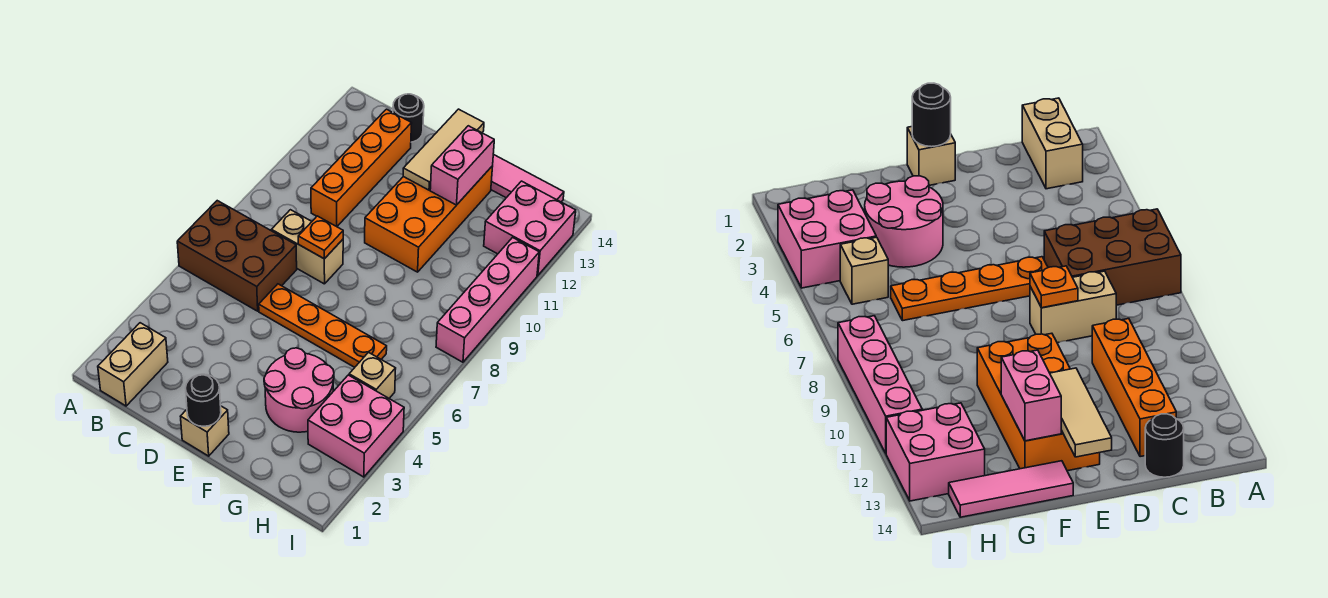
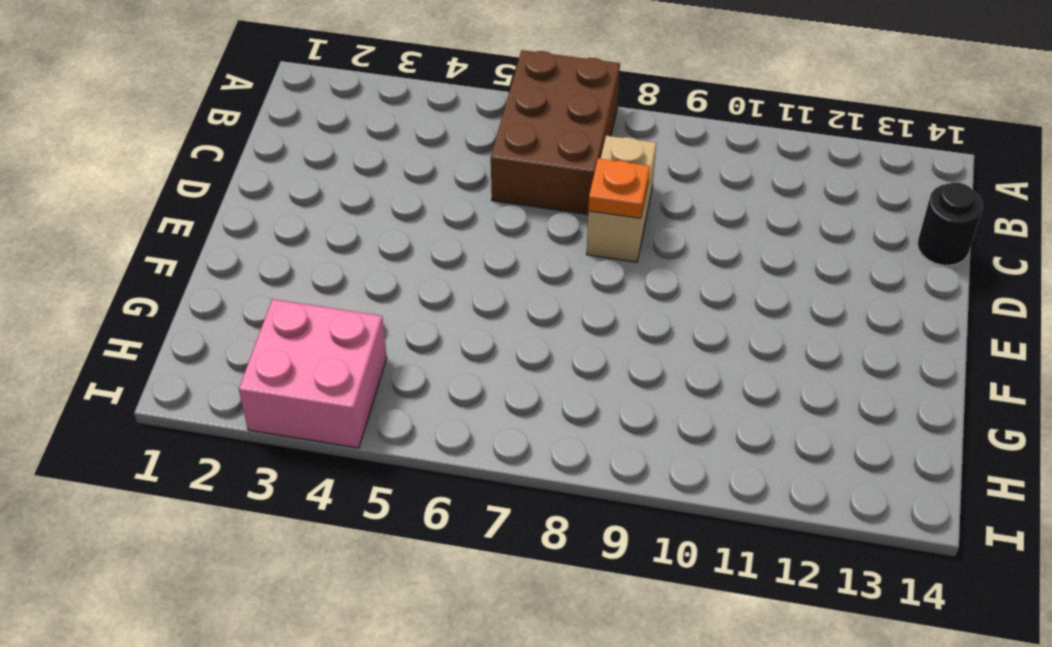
none -> tan brick B1:B2 level 1
none -> orange brick C10:C13 level 1
none -> orange plate D6:G6 level 1

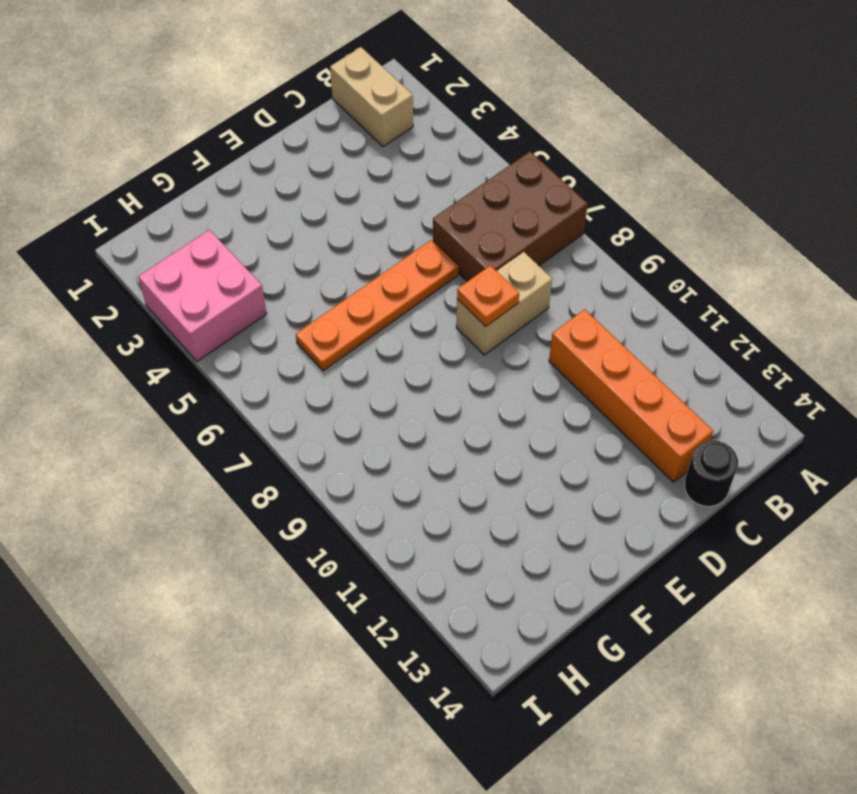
none -> tan brick E1 level 1
none -> orange brick E10:F13 level 1
none -> pink round brick F3:G4 level 1

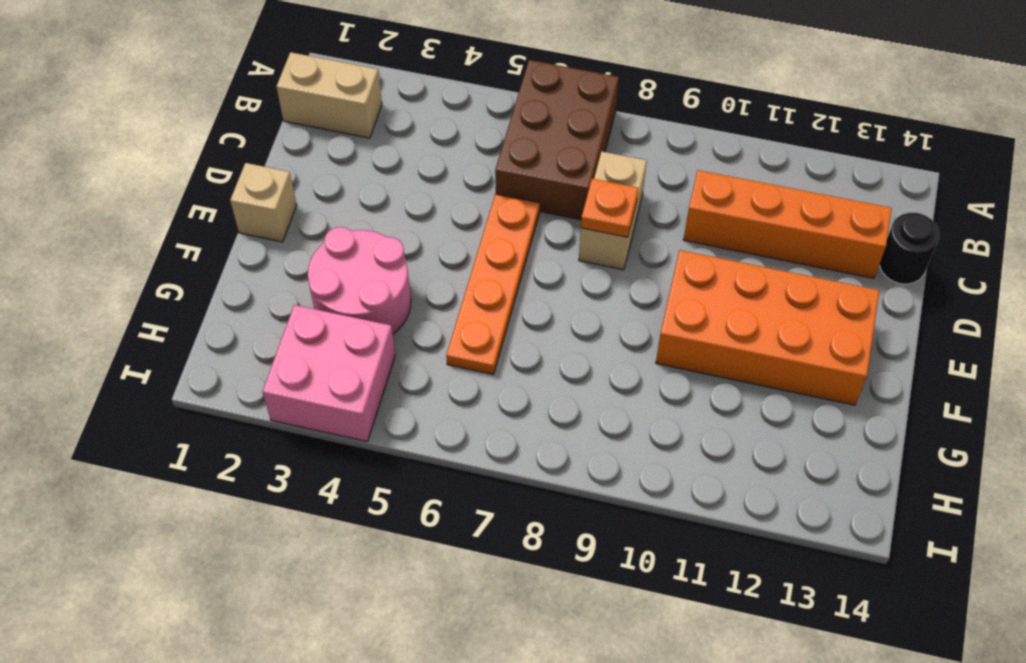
none -> pink tile F14:H14 level 1
none -> tan brick H5 level 1
none -> pink brick H12:I13 level 1

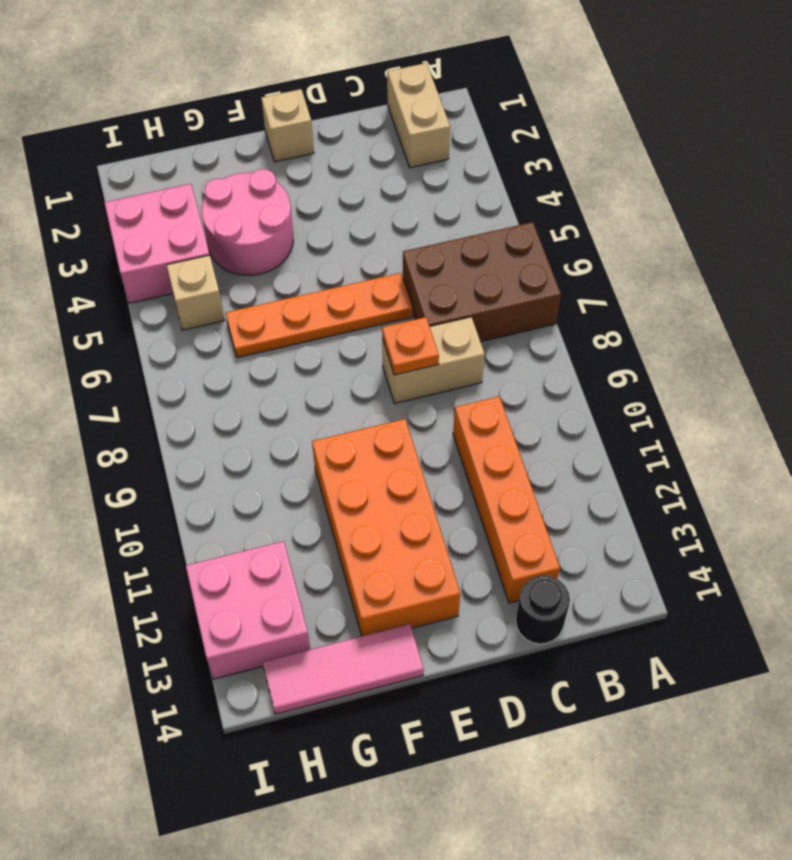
none -> pink brick I8:I11 level 1
none -> black round brick E1 level 2
none -> tan tile E12:E14 level 2

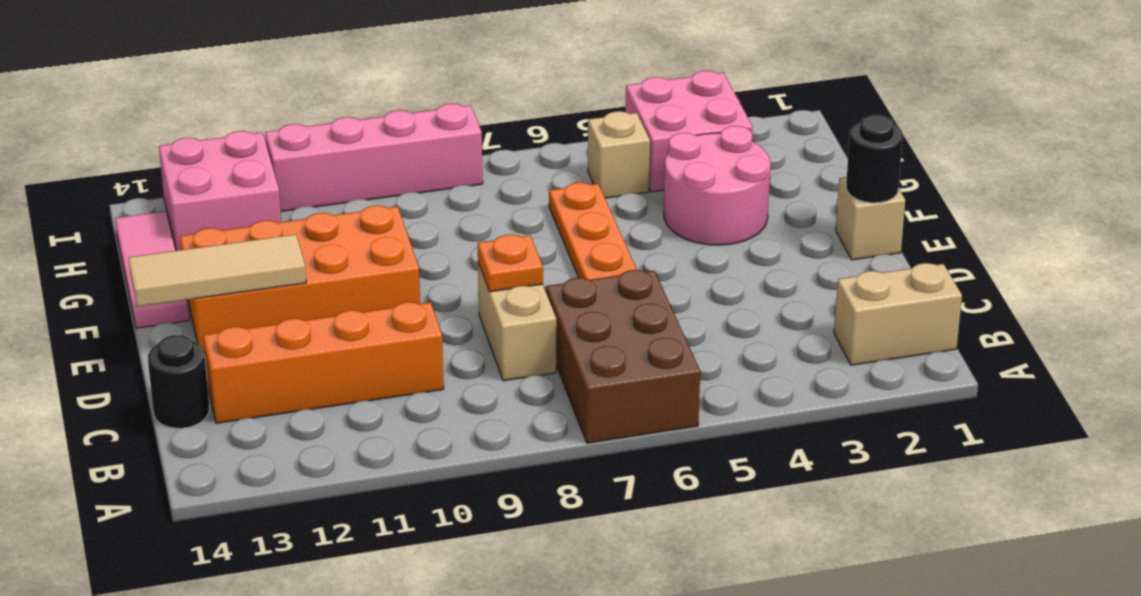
none -> pink brick F12:F13 level 2

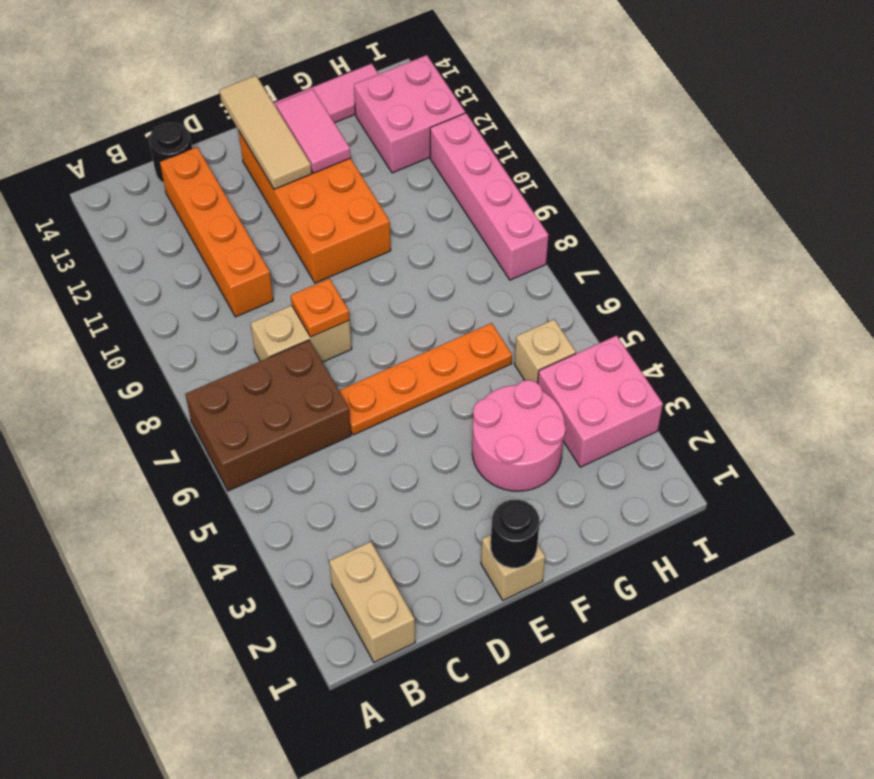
pink tile F12:F13 level 2 -> pink brick F12:F13 level 2

